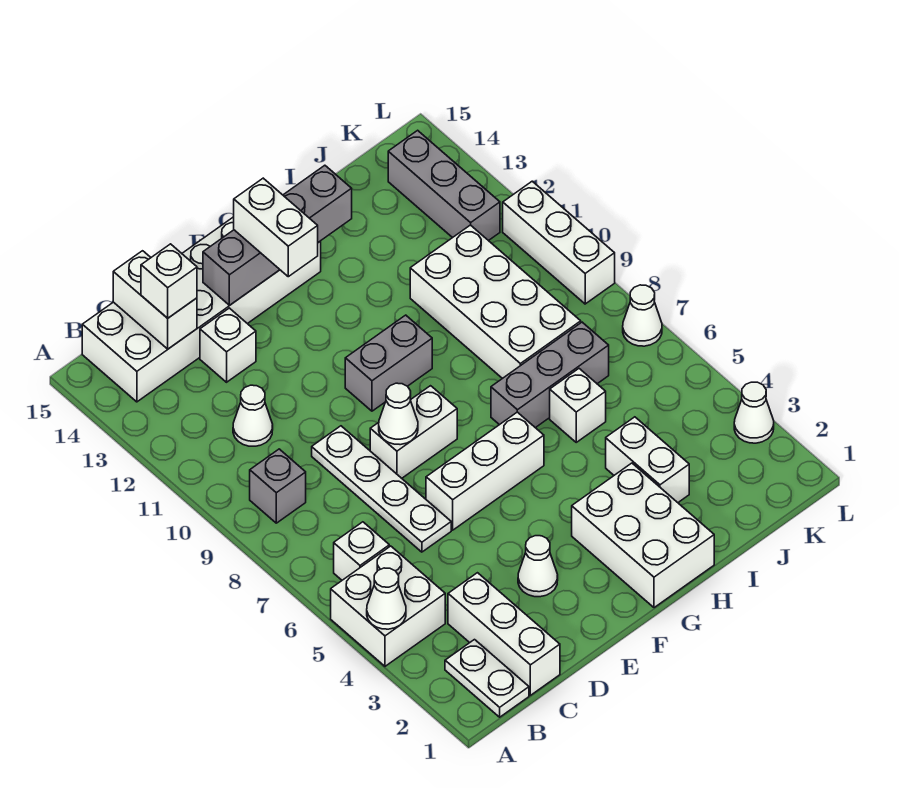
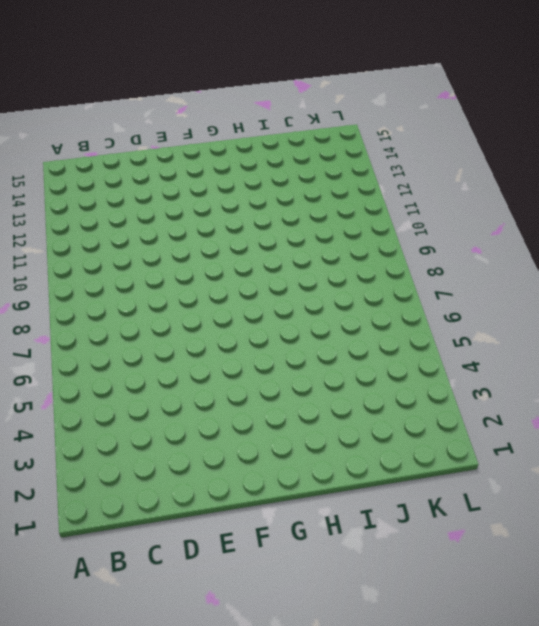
none -> white brick A4:B5 level 1
none -> white plate B1:B2 level 1
none -> white brick B6 level 1

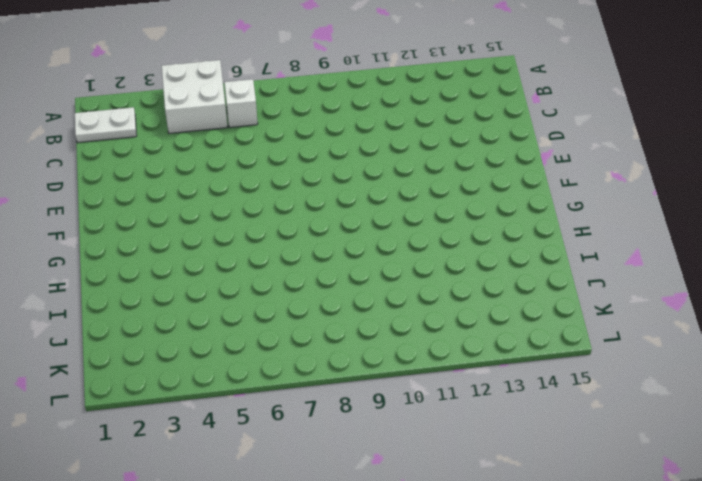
none -> grey brick B9 level 1
none -> white brick B14:G15 level 1
none -> white brick C1:C3 level 1

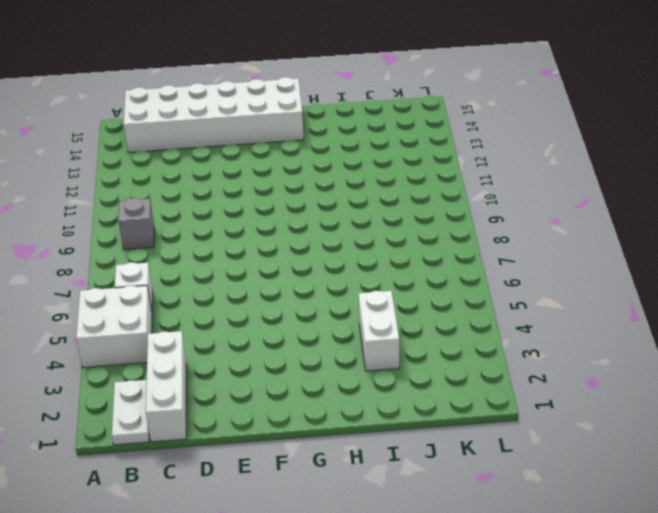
none -> white cone C11 level 1
none -> white plate D6:D9 level 1
none -> white brick D13 level 1

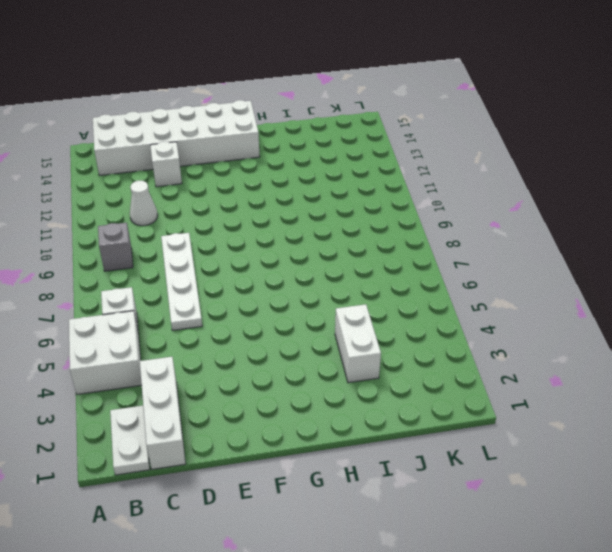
none -> white cone E3 level 1
none -> white brick E6:G6 level 1
none -> white brick E8:F8 level 1

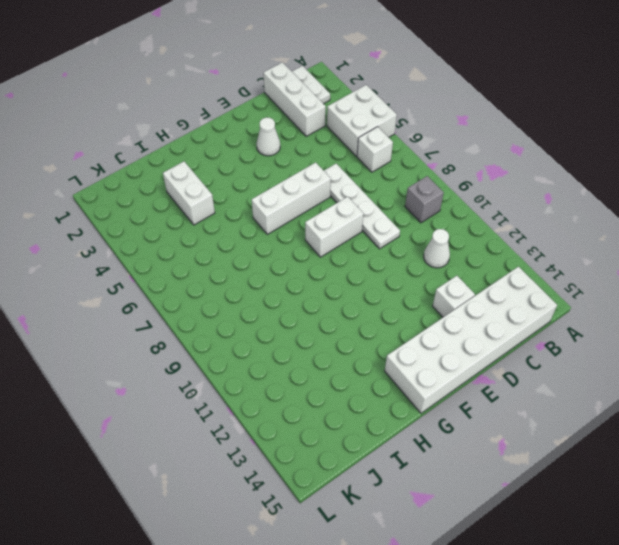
none -> grey brick F10:G10 level 1
none -> white brick G1:H3 level 1
none -> grey brick H7:J7 level 1

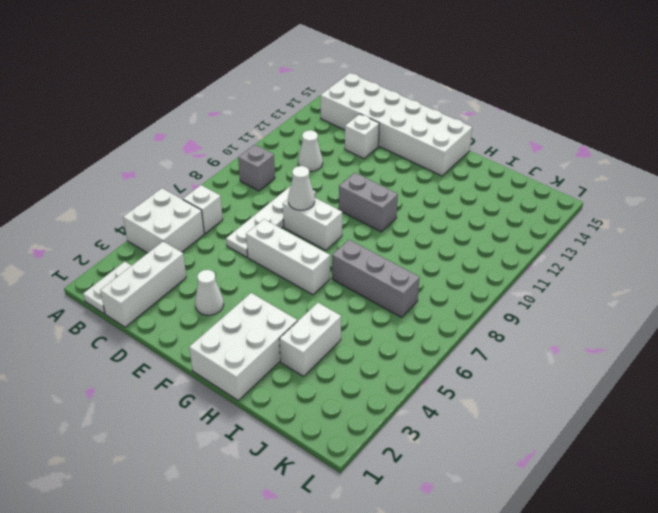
none -> white brick I6 level 1
none -> white brick I8:J11 level 1
none -> grey brick K12:K14 level 1

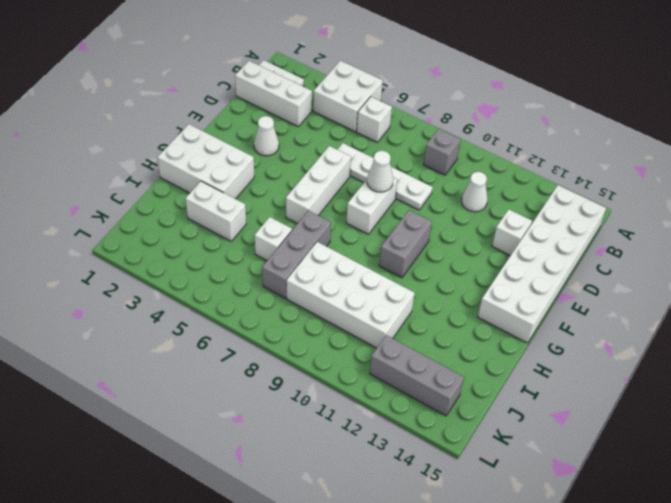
none -> white cone L3 level 1
none -> white cone L7 level 1
none -> white brick L9:L11 level 1

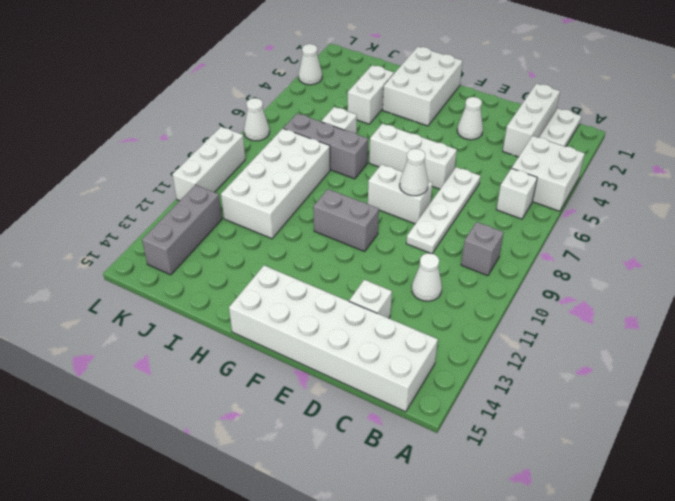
none -> white cone A4 level 2
none -> white brick C14:C15 level 2
none -> grey brick E14:H14 level 2

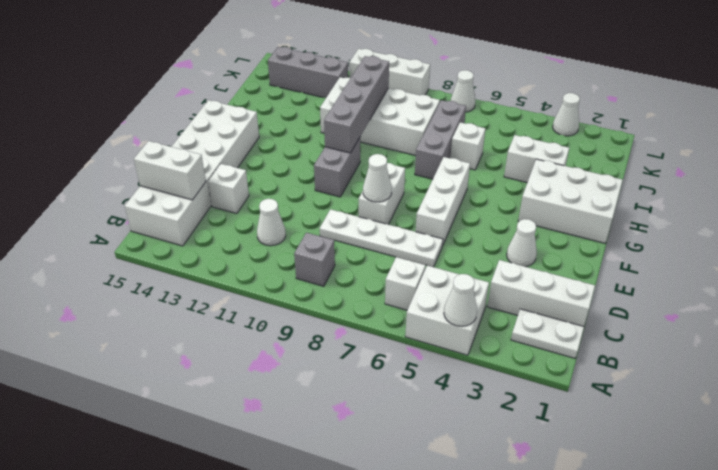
grey brick G10:J10 level 2 -> grey brick E14:H14 level 2
none -> white brick C14 level 3
none -> white brick F13:F14 level 3

